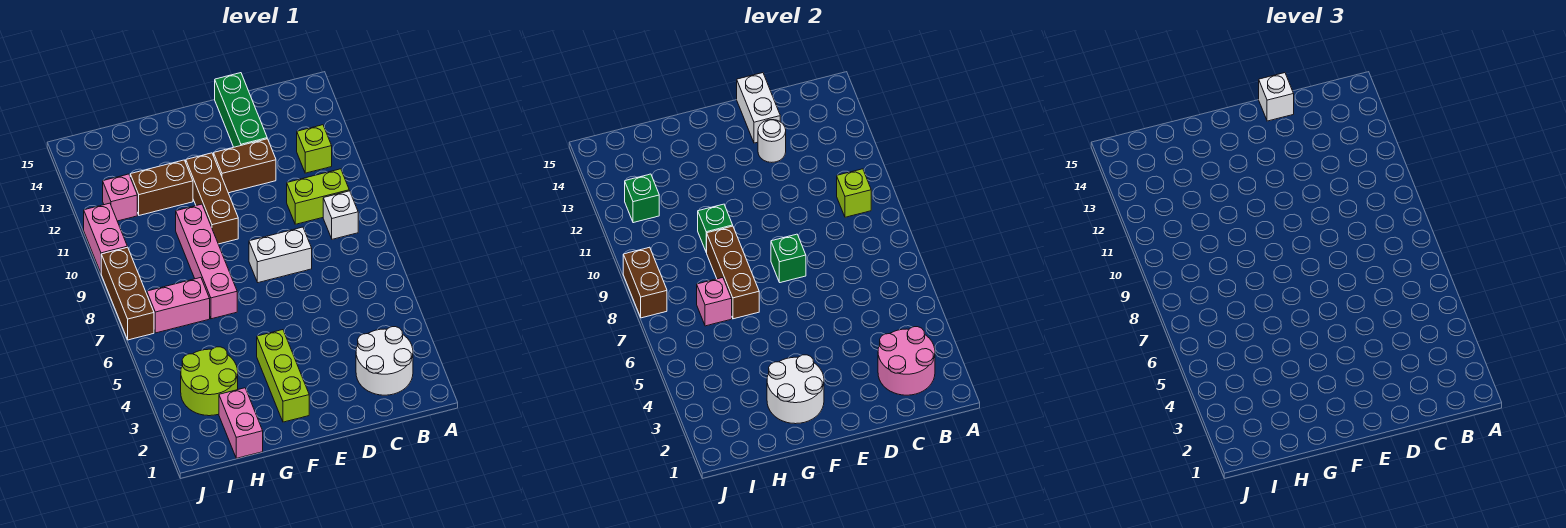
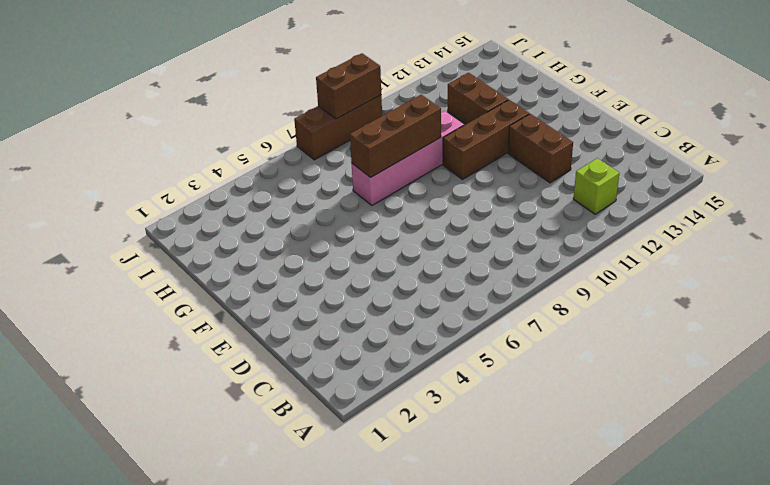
none -> white round brick B2:C3 level 1
none -> white brick B9 level 1
none -> lime brick B10:C10 level 1

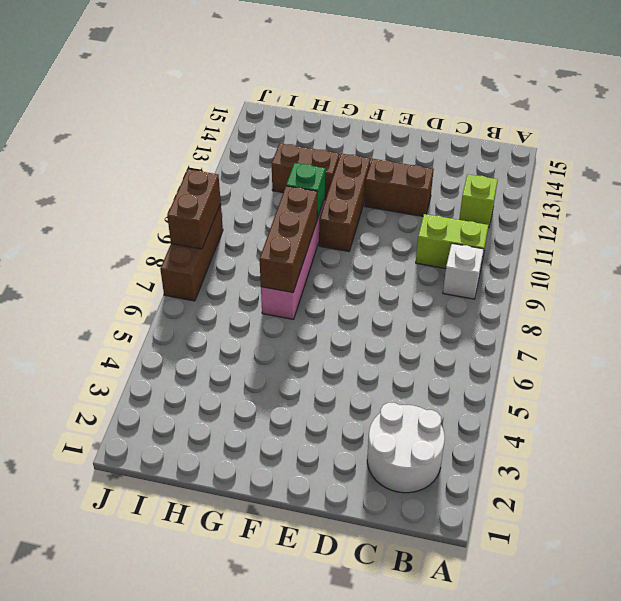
none -> white brick D8:E8 level 1
none -> green brick D13:D15 level 1
none -> lime brick F2:F4 level 1

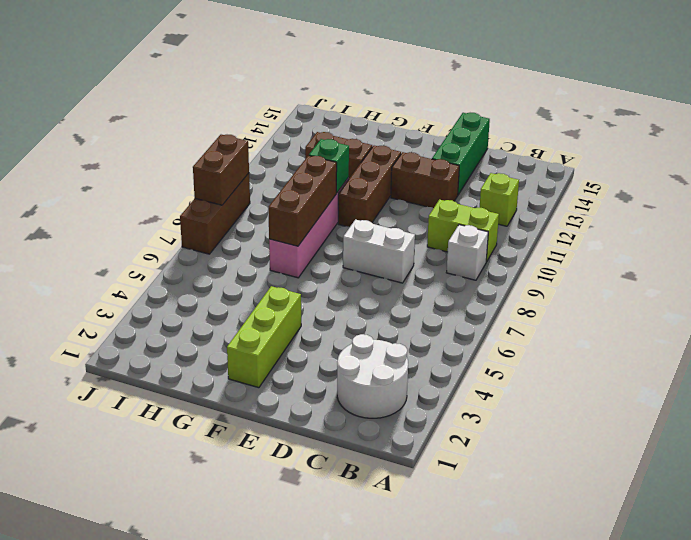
none -> pink brick H1:H2 level 1
none -> lime round brick H3:I4 level 1
none -> pink brick H7:I7 level 1

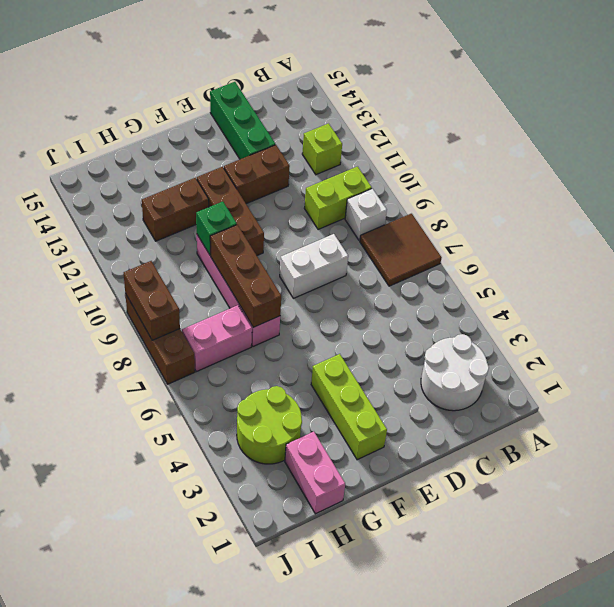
brown tile A7:B8 level 1 -> none
none -> pink brick I12 level 1
none -> pink brick J10:J11 level 1
none -> pink round brick B2:C3 level 2

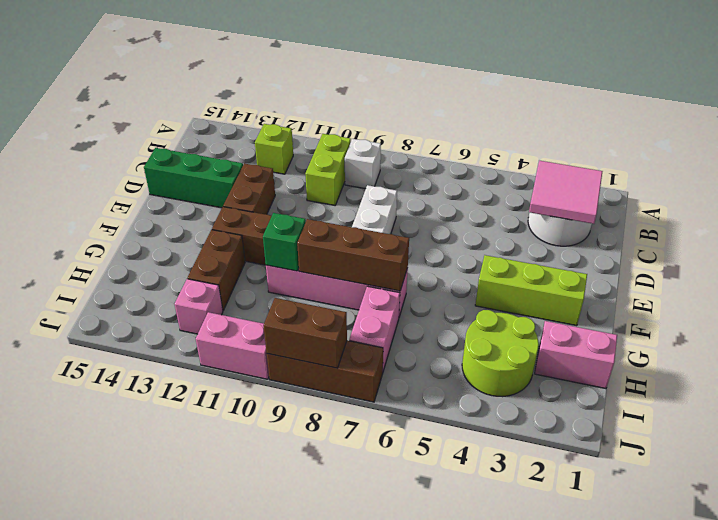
pink tile B2:C3 level 2 -> pink round brick B2:C3 level 2
none -> lime brick B10 level 2
none -> white round brick D13 level 2
none -> white brick D14:D15 level 2

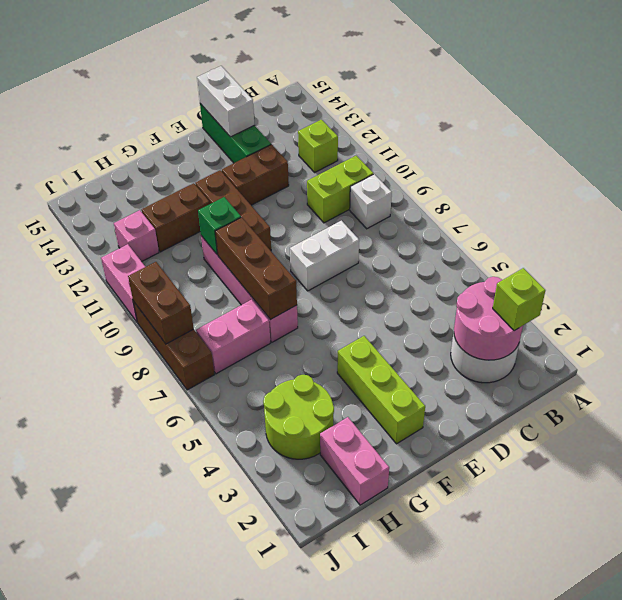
lime brick B2 level 3 -> lime brick B10 level 2
none -> white round brick D13 level 2
none -> green brick E8 level 2
none -> white round brick F2:G3 level 2

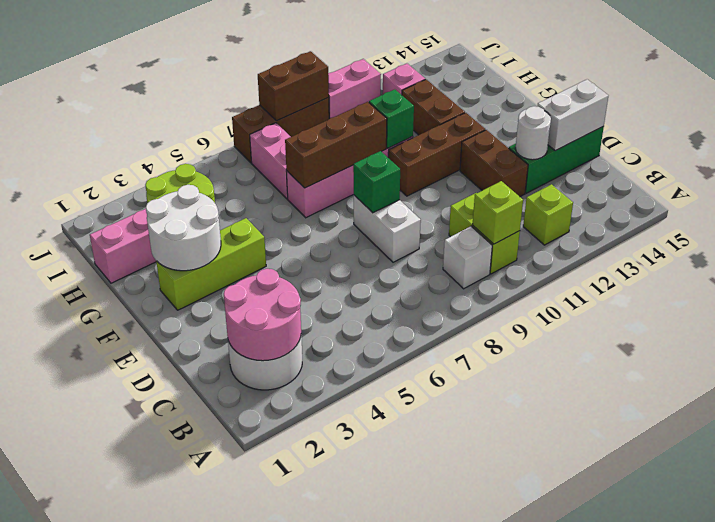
none -> pink brick H7 level 2
none -> green brick I12 level 2
none -> white brick D15 level 3

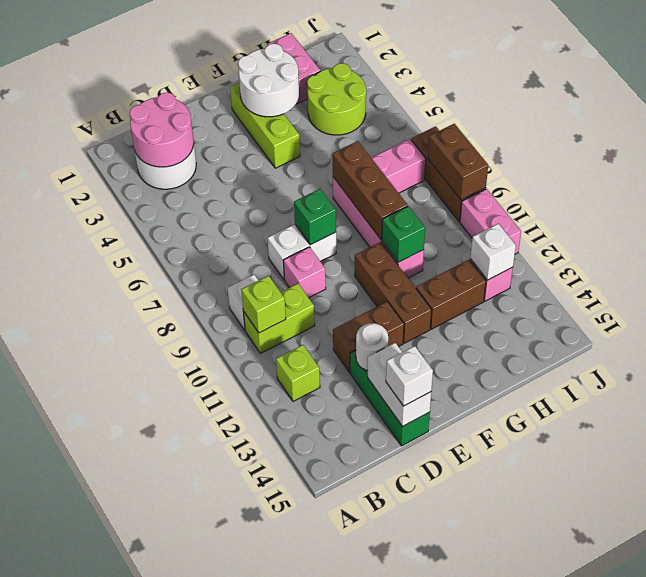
pink brick D9 level 1 -> pink brick H7 level 2
white brick I12 level 2 -> green brick I12 level 2

